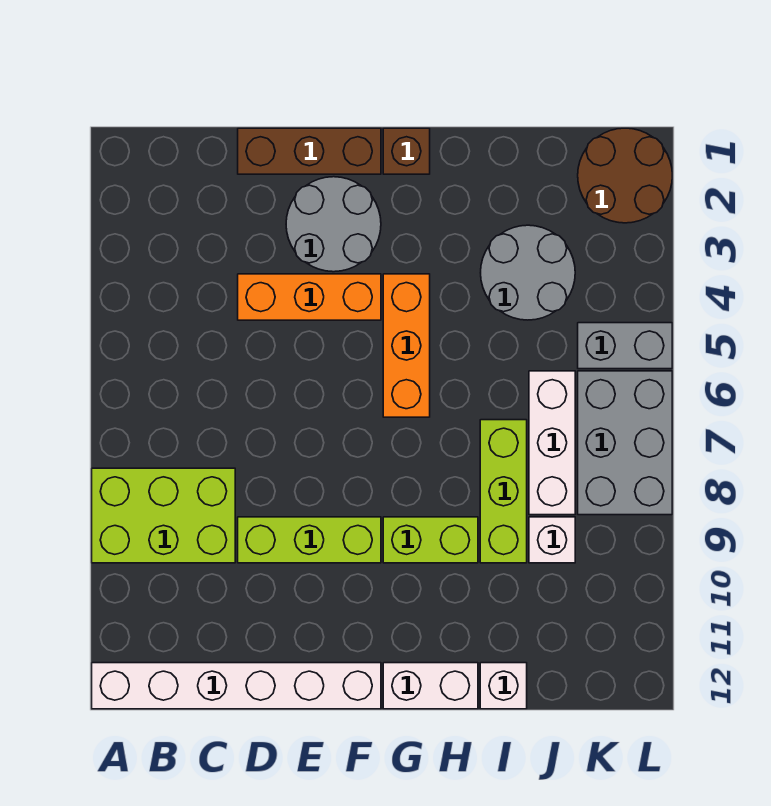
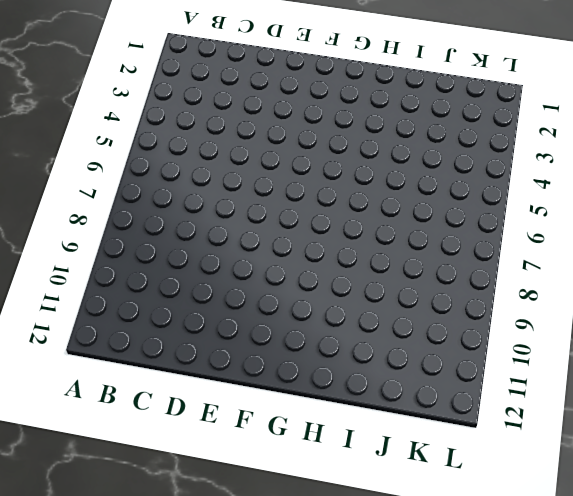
none -> lime brick A8:C9 level 1
none -> white brick A12:F12 level 1
none -> brown brick D1:F1 level 1

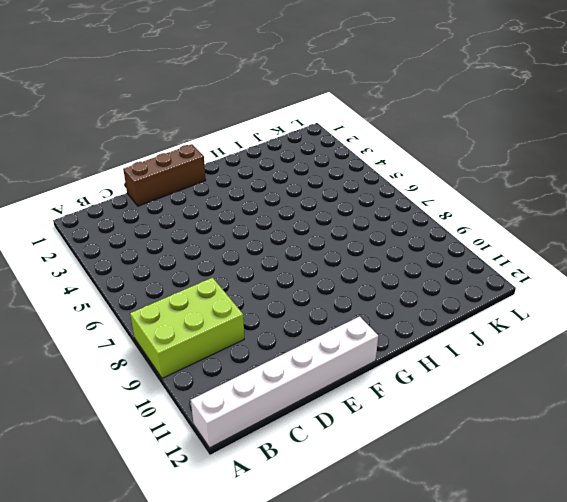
none -> orange brick D4:F4 level 1
none -> lime brick D9:F9 level 1
none -> grey round brick E2:F3 level 1

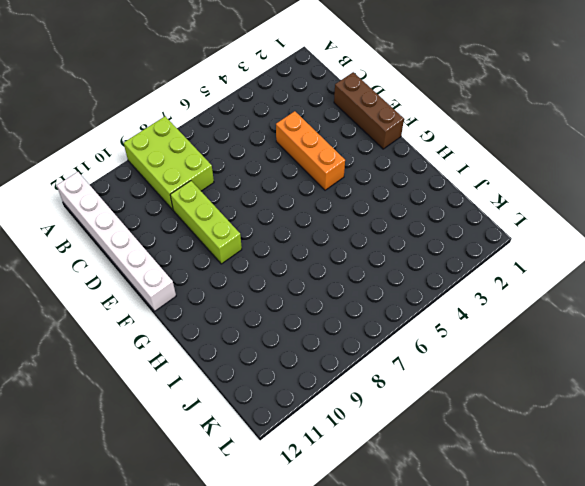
none -> grey round brick E2:F3 level 1
none -> brown brick G1 level 1
none -> orange brick G4:G6 level 1

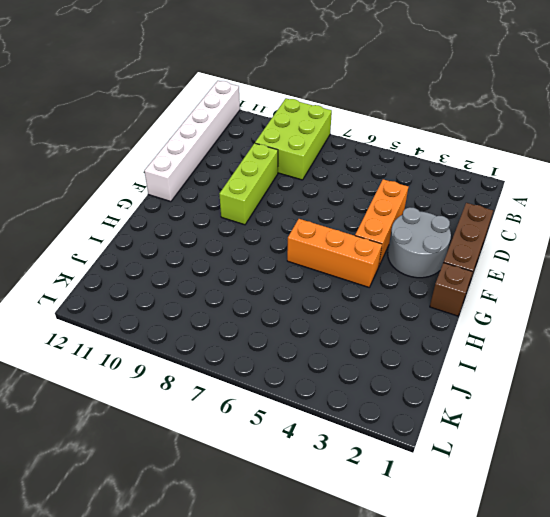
none -> lime brick G9:H9 level 1
none -> white brick G12:H12 level 1
none -> grey round brick I3:J4 level 1

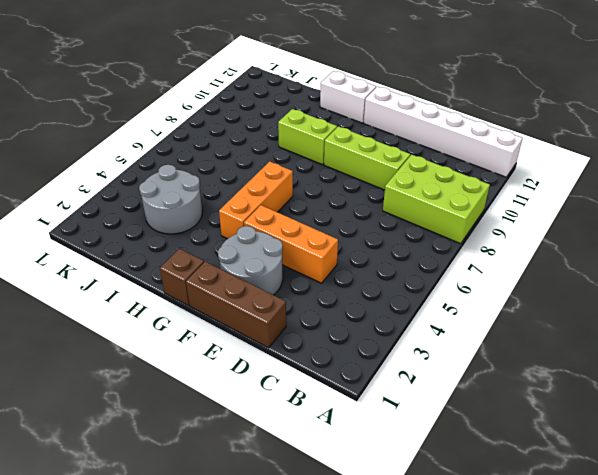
none -> lime brick I7:I9 level 1
none -> white brick I12 level 1
none -> white brick J6:J8 level 1

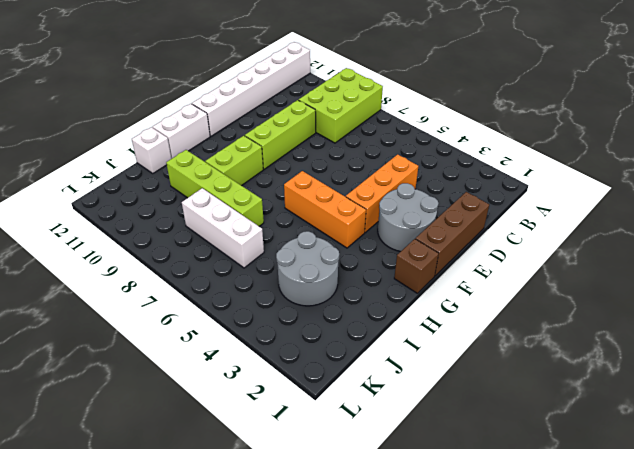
lime brick I7:I10 level 1 -> lime brick I7:I9 level 1
none -> white brick J9 level 1
none -> brown round brick K1:L2 level 1
none -> grey brick K5:L5 level 1

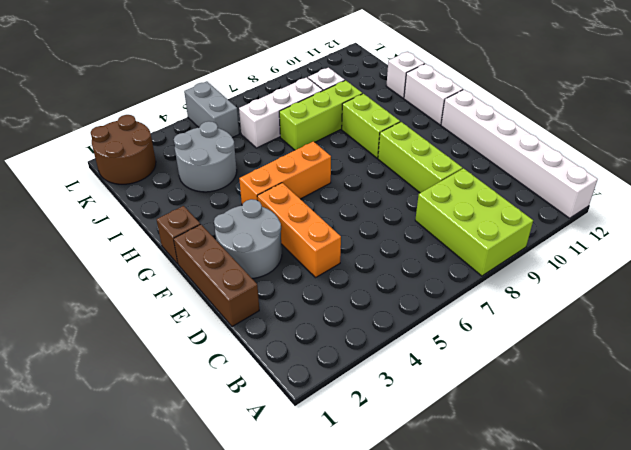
none -> grey brick K6:L8 level 1

